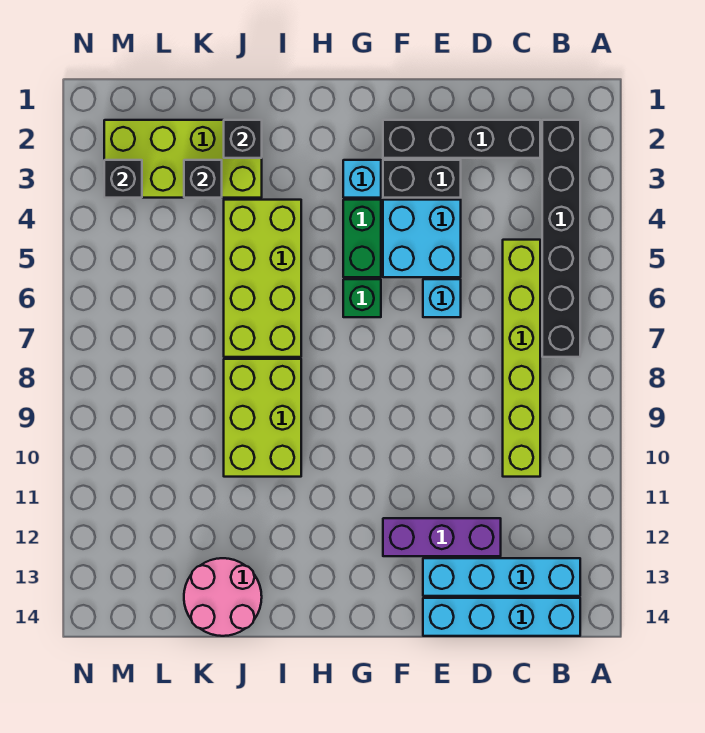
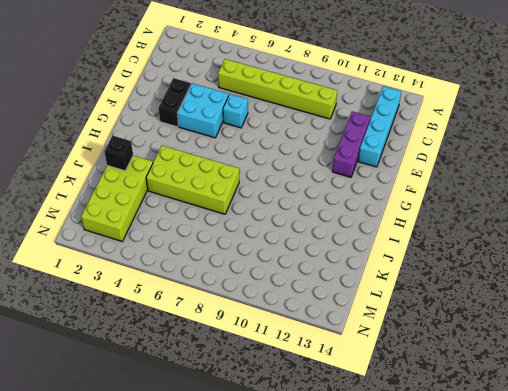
none -> black brick B2:B7 level 1
none -> cyan brick B14:E14 level 1
none -> black brick C2:F2 level 1

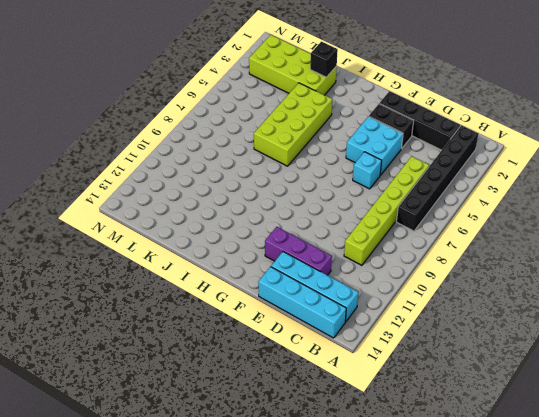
none -> cyan brick G3 level 1
none -> green brick G4:G5 level 1
none -> green brick G6 level 1

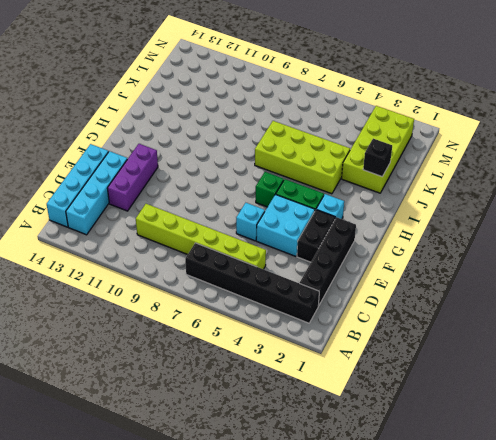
none -> lime brick I8:J10 level 1
none -> pink round brick J13:K14 level 1
none -> black brick K3 level 2

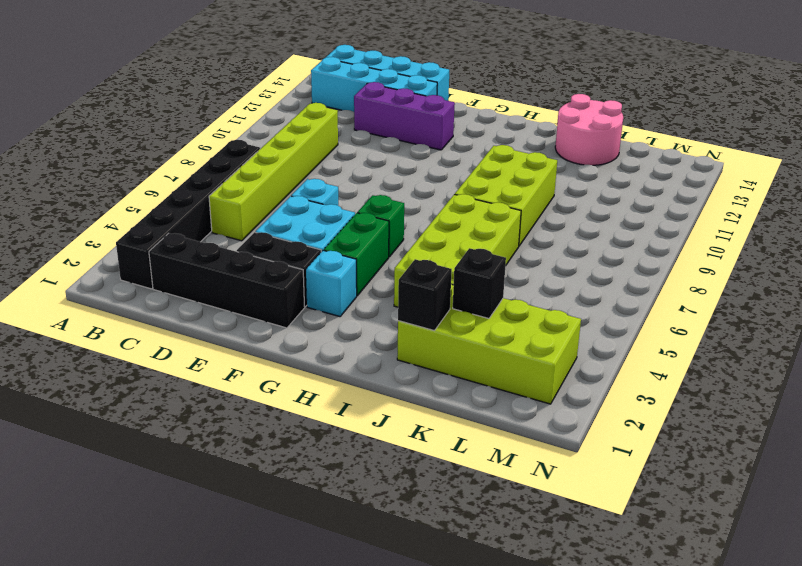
none -> black brick M3 level 2

